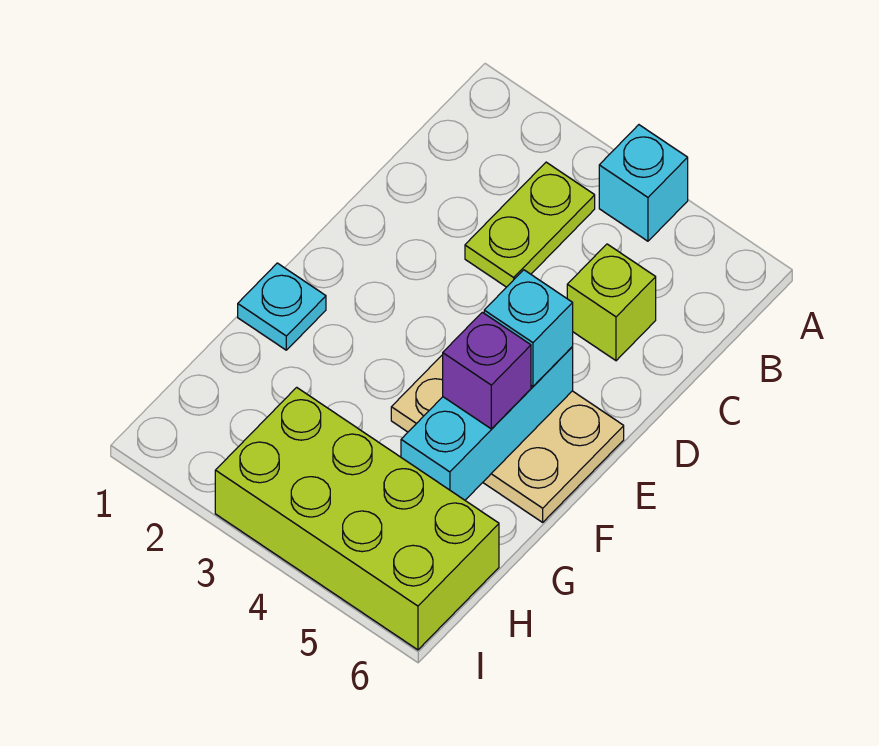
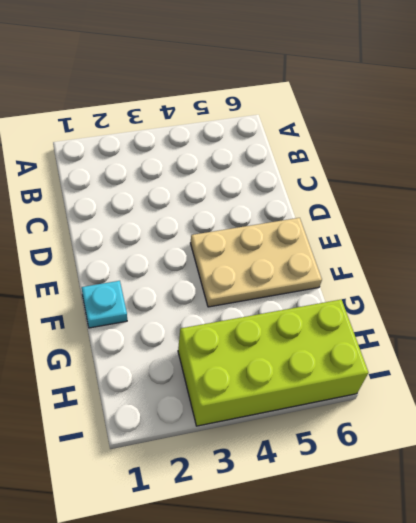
none -> cyan brick A4 level 1
none -> lime plate B3:C3 level 1

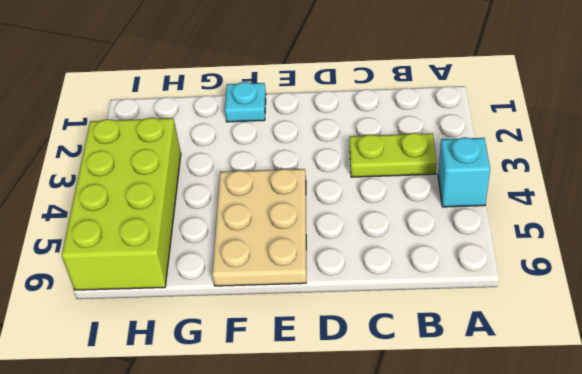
none -> lime brick C5 level 1
none -> cyan brick E5:G5 level 2

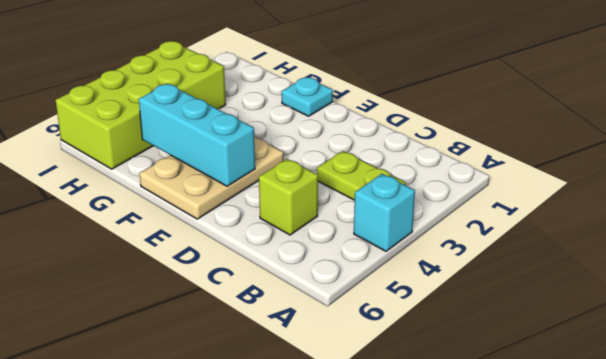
none -> cyan brick E5 level 3
none -> purple brick F5 level 3

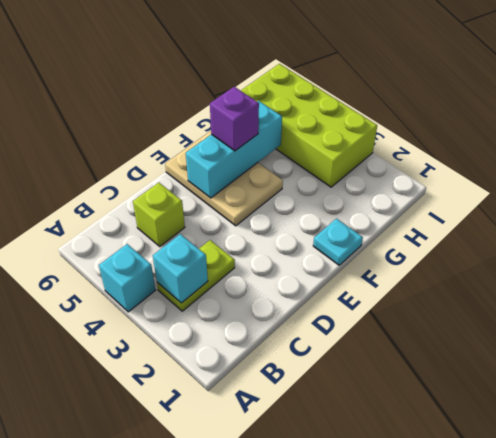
cyan brick B3 level 2 -> cyan brick E5 level 3

